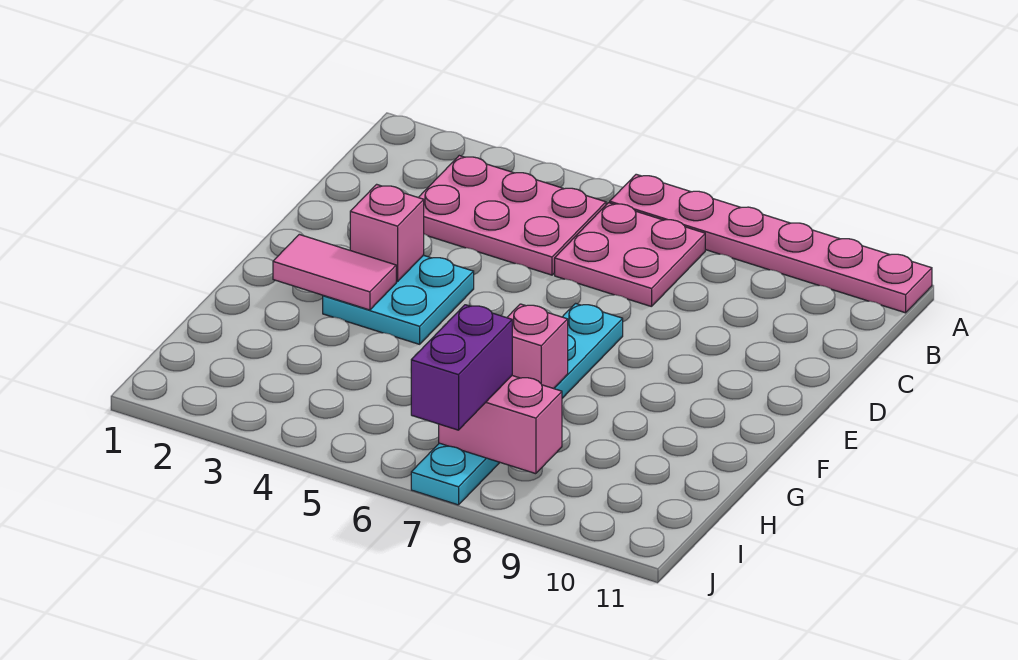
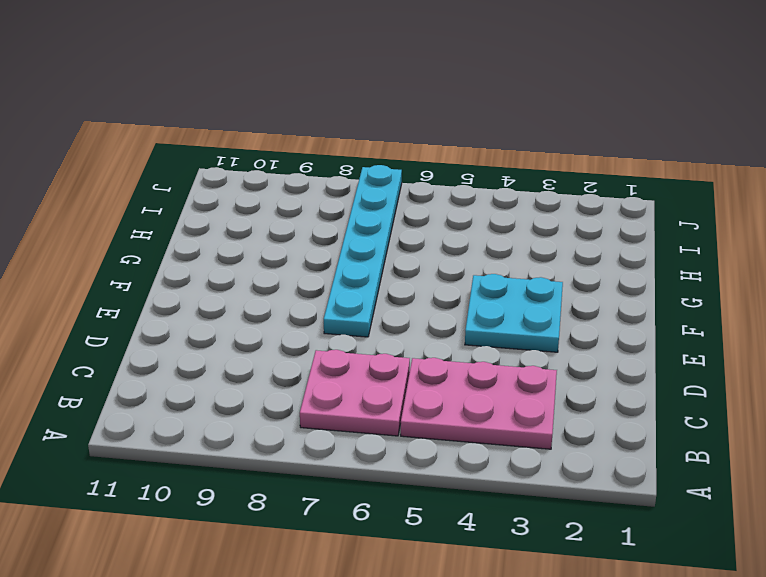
none -> pink plate A6:A11 level 1
none -> pink brick E3 level 2

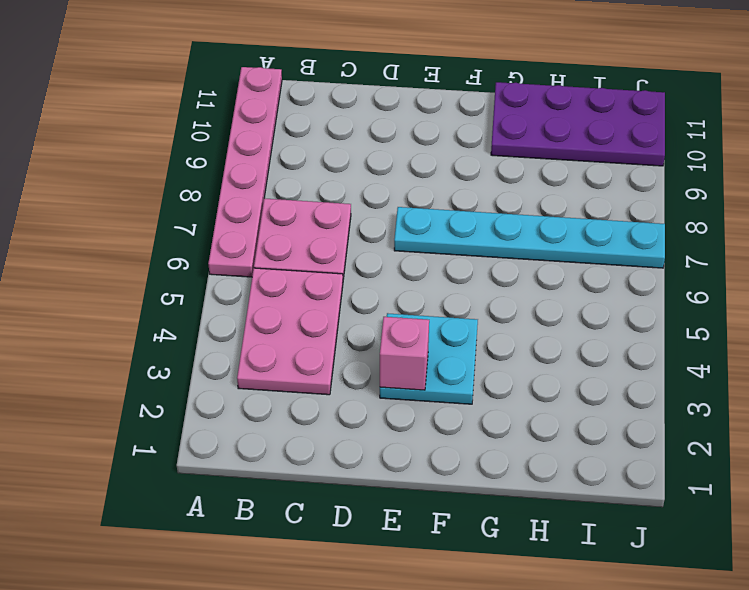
purple plate G10:J11 level 1 -> none
none -> pink tile F2:F3 level 2
none -> pink brick G7 level 2

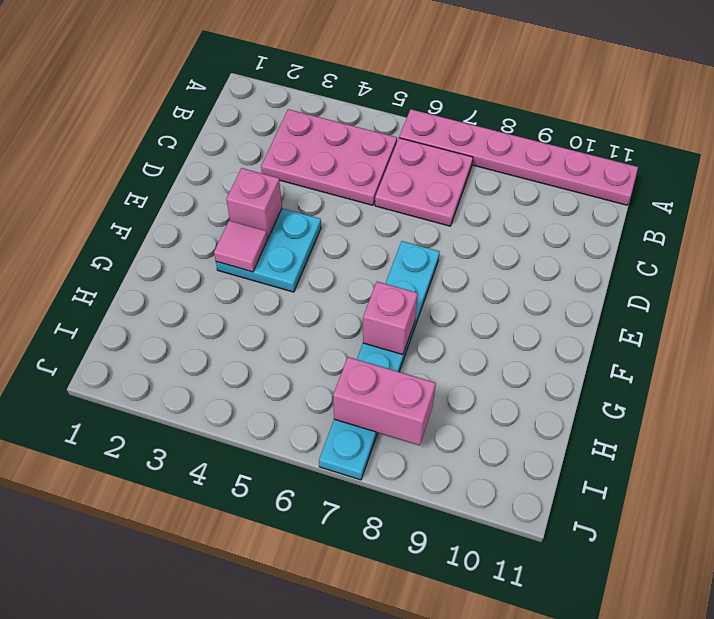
pink tile F3 level 2 -> pink tile F2:F3 level 2
none -> purple brick I7:J7 level 3

